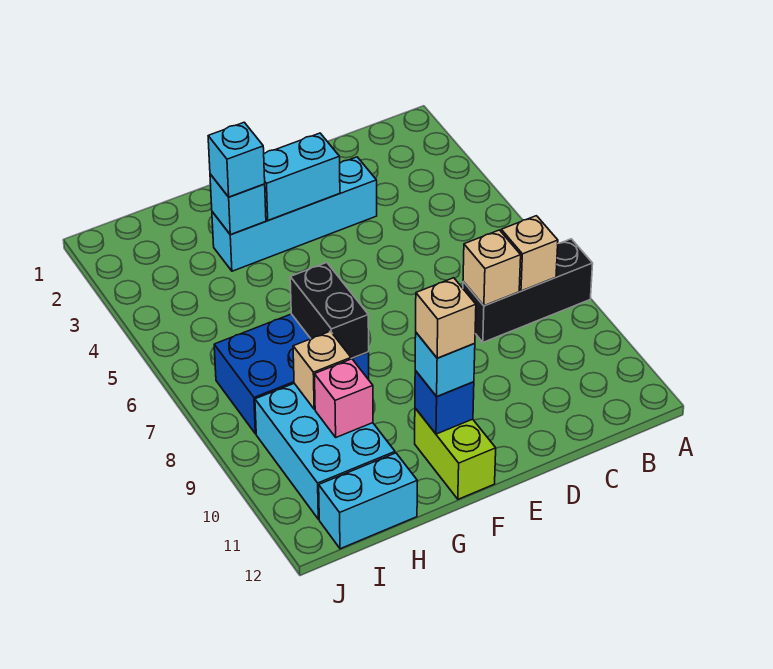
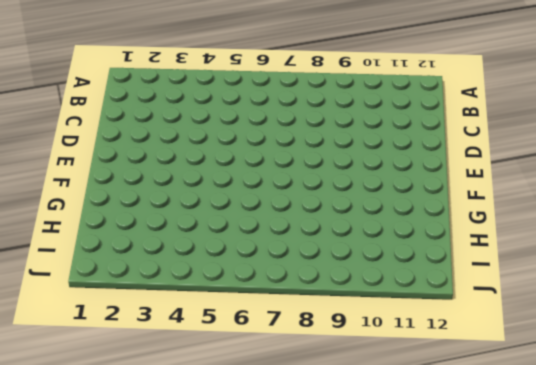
none -> black brick A8:C8 level 1
none -> cyan brick D3:G3 level 1
none -> lime brick F11:F12 level 1

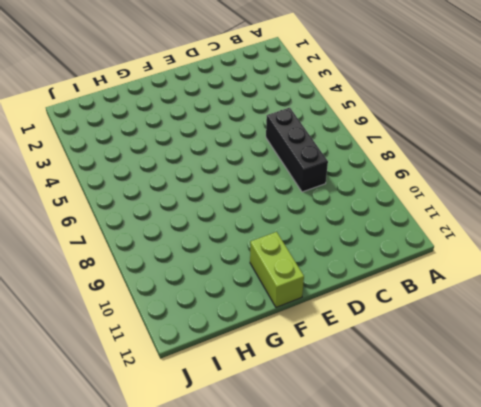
black brick C6:C8 level 1 -> black brick A8:C8 level 1
none -> cyan brick D3:G3 level 1
none -> blue brick G7:I8 level 1
none -> cyan brick H9:I11 level 1

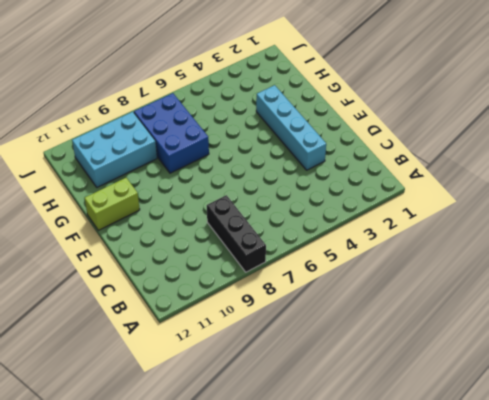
none -> cyan brick H12:I12 level 1
none -> tan brick B8 level 2
none -> tan brick C8 level 2

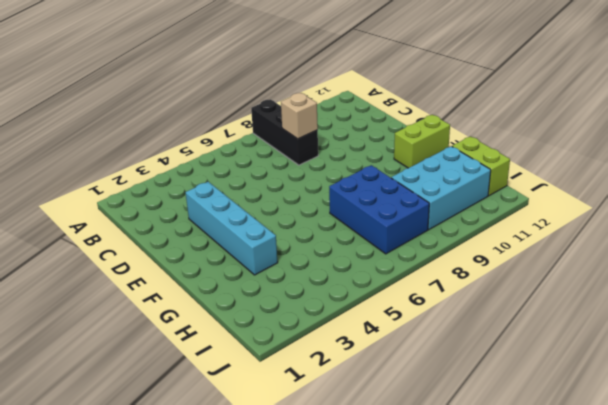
lime brick H12:I12 level 1 -> cyan brick H12:I12 level 1
none -> tan brick B8 level 2
none -> cyan brick E3:F3 level 2
none -> blue brick F11 level 2

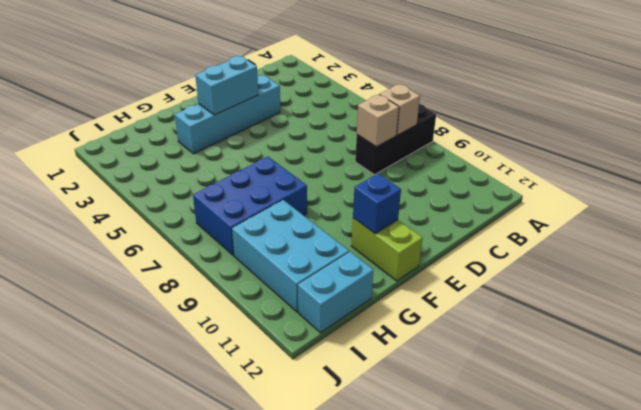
none -> cyan brick G3 level 2
none -> black brick G7:G8 level 2
none -> tan brick H9 level 2

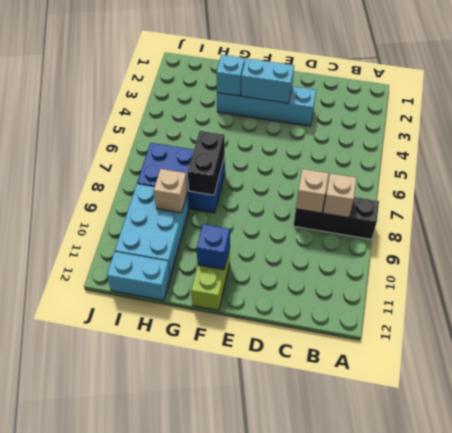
none -> pink brick H10 level 2
none -> cyan brick F11 level 3
none -> cyan brick G3 level 3

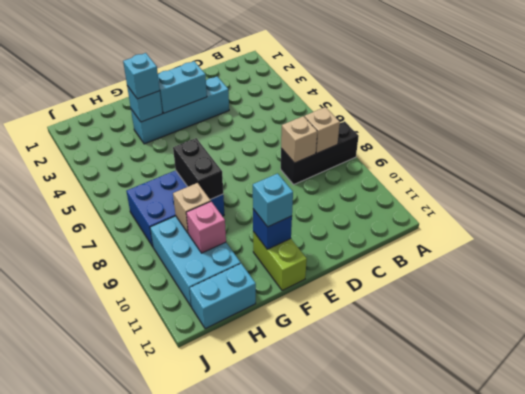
none -> tan brick F11 level 4

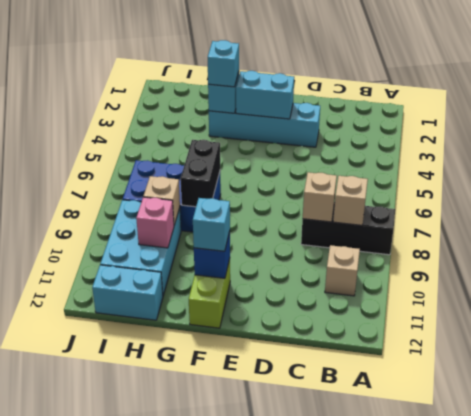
tan brick B10 level 1 -> tan brick F11 level 4

